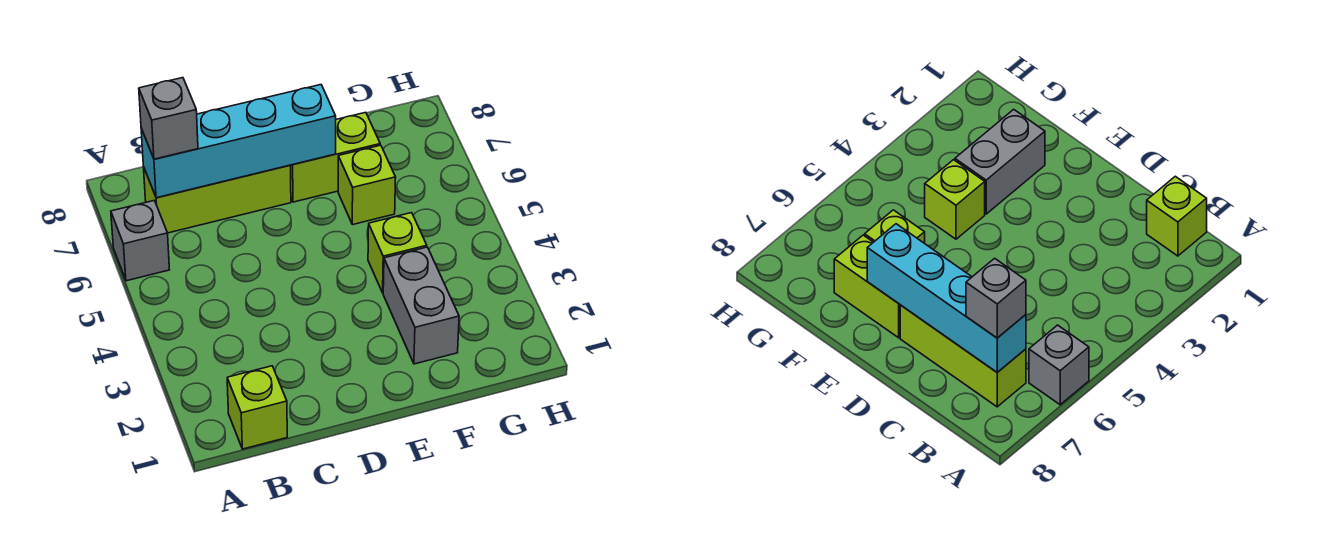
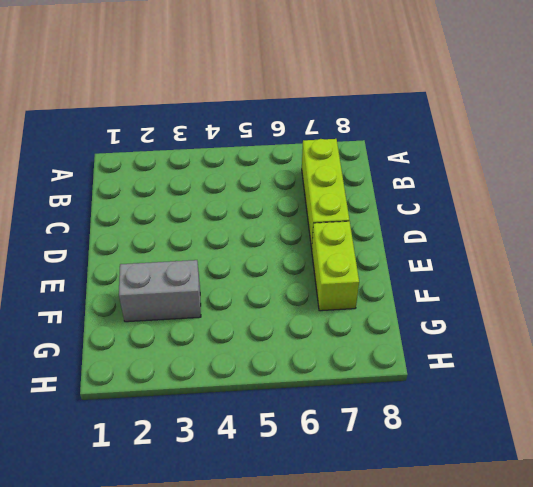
none -> grey brick A6 level 1
none -> lime brick B1 level 1

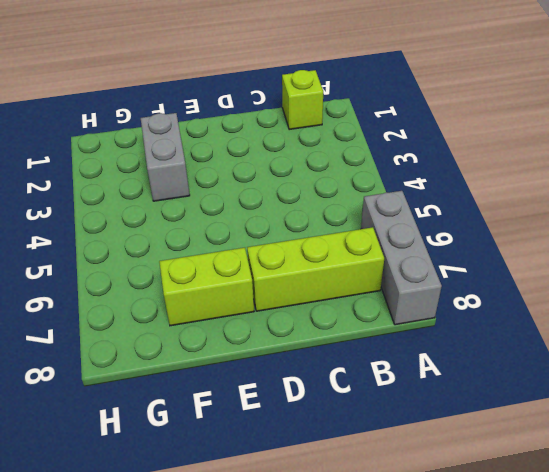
grey brick A6:A8 level 1 -> grey brick A6 level 1
none -> lime brick F4 level 1
none -> lime brick F6 level 1

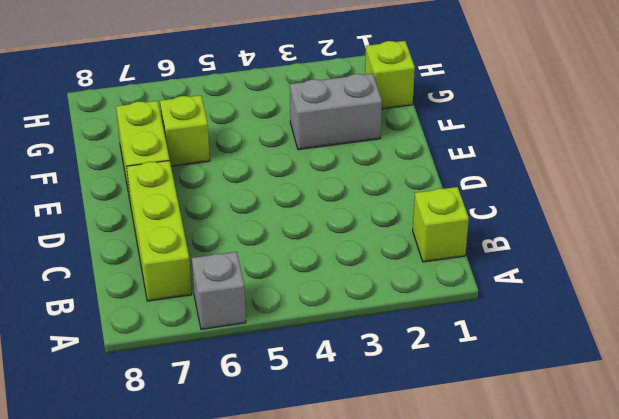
lime brick G1 level 1 -> lime brick F4 level 1
none -> cyan brick B7:E7 level 2
none -> grey brick B7 level 3

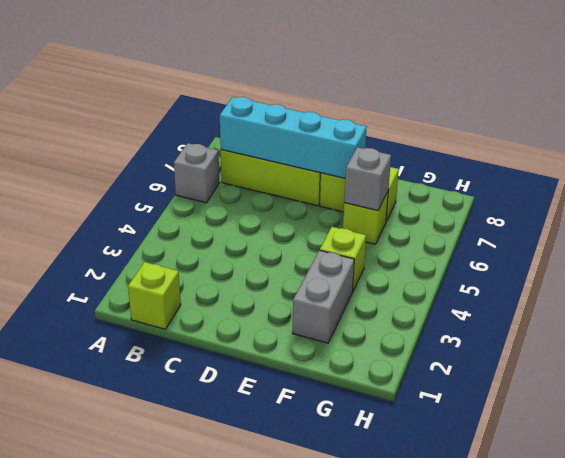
grey brick F6 level 2 -> grey brick B7 level 3

